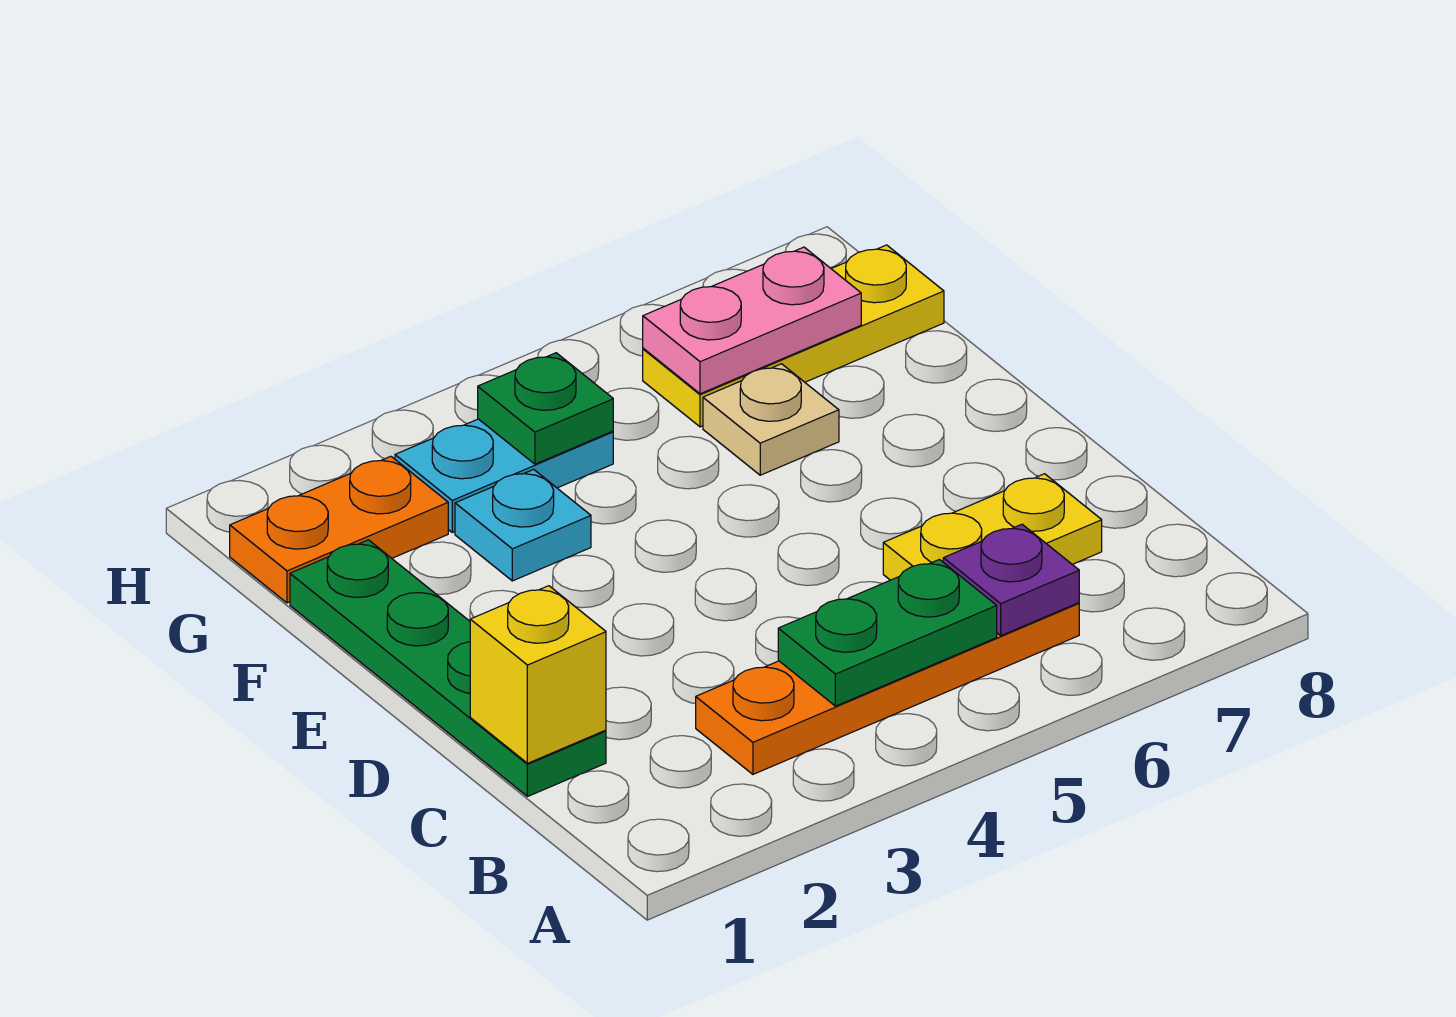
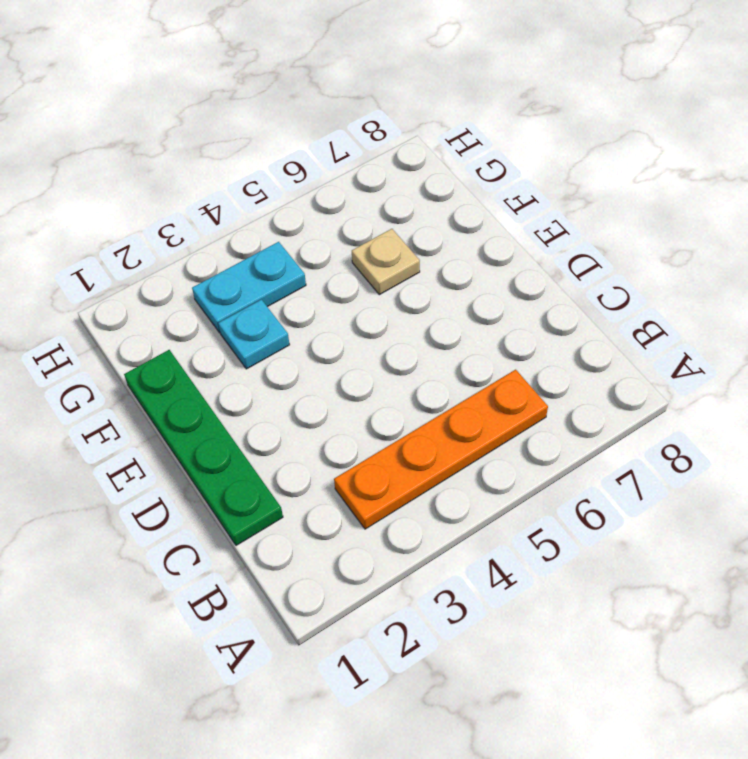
none -> yellow plate C6:C7 level 1
none -> orange plate G1:G2 level 1
none -> yellow plate G6:G8 level 1

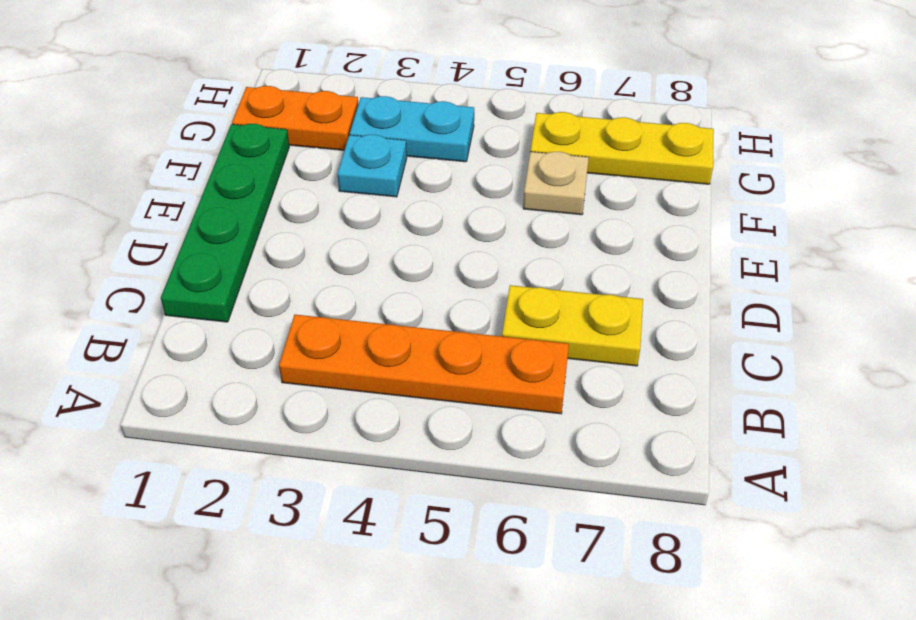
none -> green plate B4:B5 level 2
none -> purple plate B6 level 2
none -> yellow brick C1 level 2

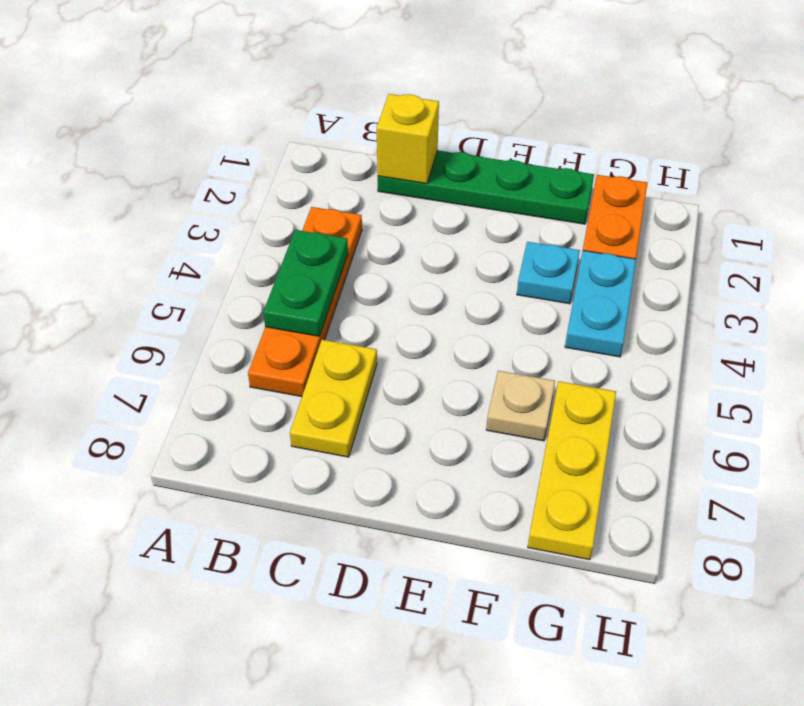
none -> purple plate B6 level 2
none -> green plate G4 level 2
none -> pink plate G6:G7 level 2

